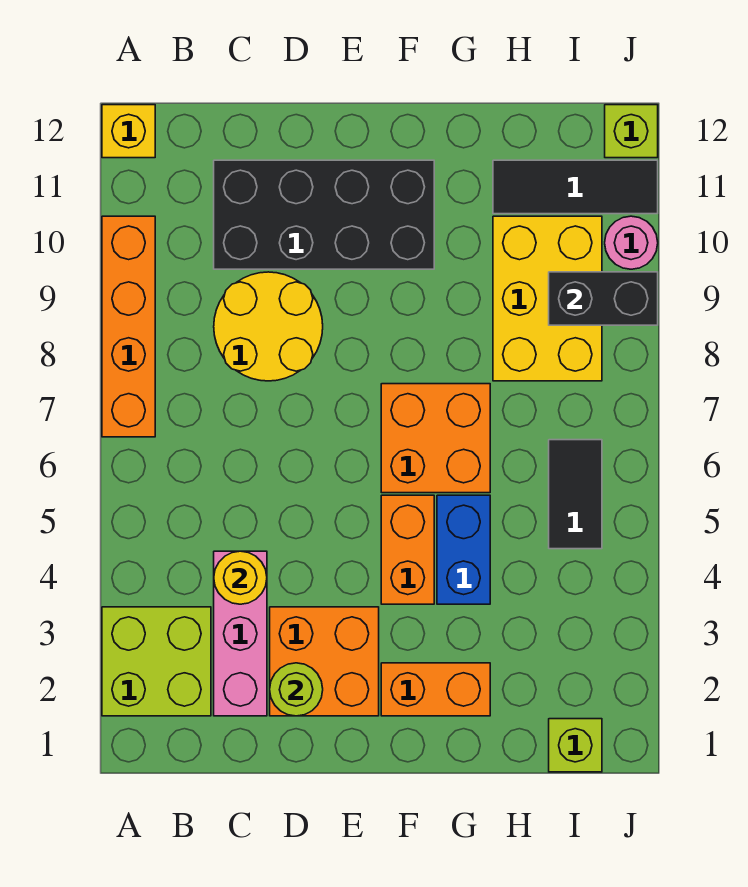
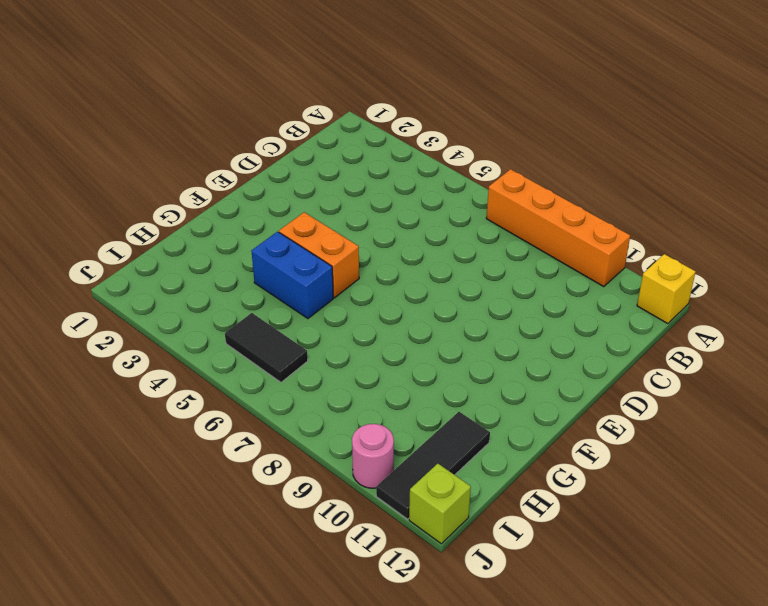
none -> lime brick A2:B3 level 1
none -> pink brick C2:C4 level 1
none -> yellow round brick C8:D9 level 1

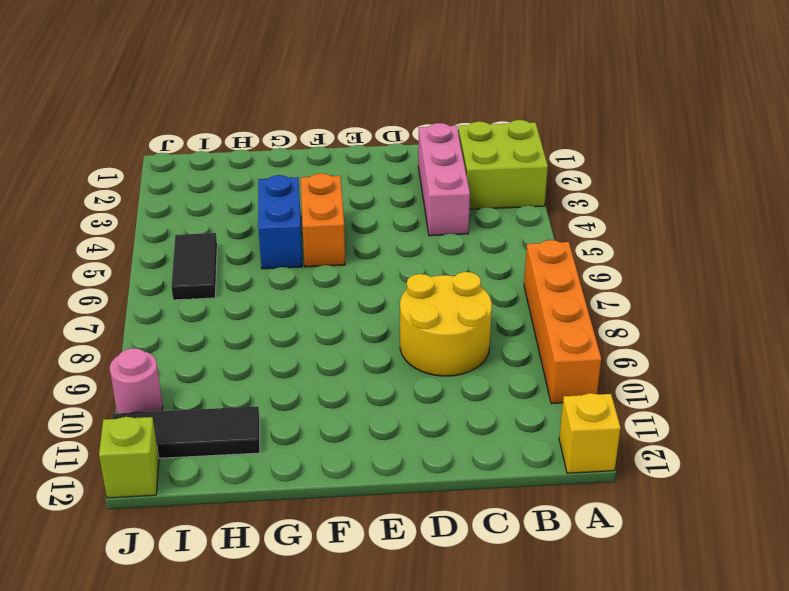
none -> black brick C10:F11 level 1
none -> orange brick D2:E3 level 1
none -> orange brick F2:G2 level 1

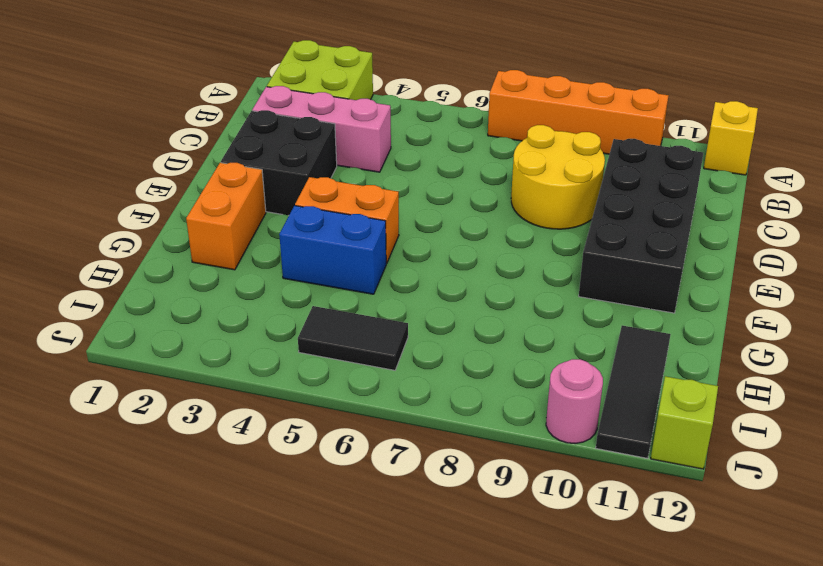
black brick D2:E3 level 1 -> orange brick D2:E3 level 1
none -> orange brick F6:G7 level 1
none -> yellow brick H8:I10 level 1
none -> lime brick I1 level 1

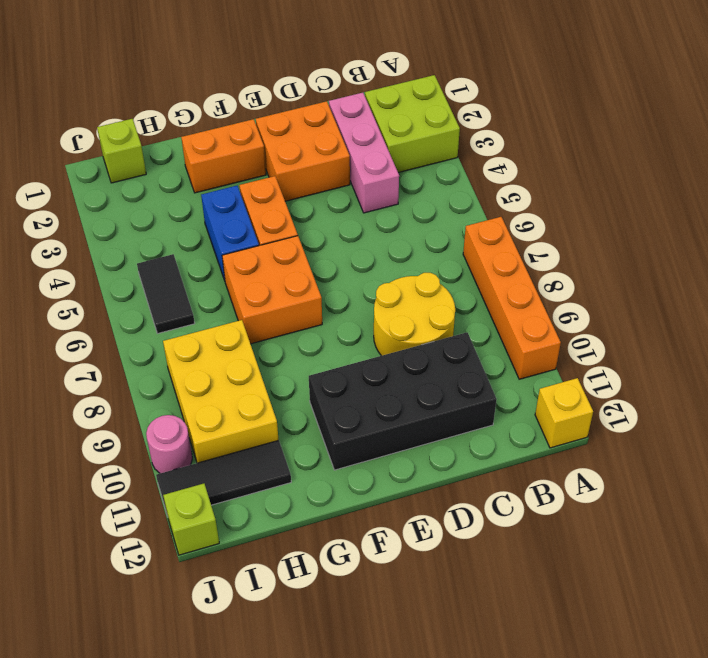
none -> yellow round brick C4 level 2
none -> lime round brick D2 level 2
none -> black brick I9:J9 level 2

